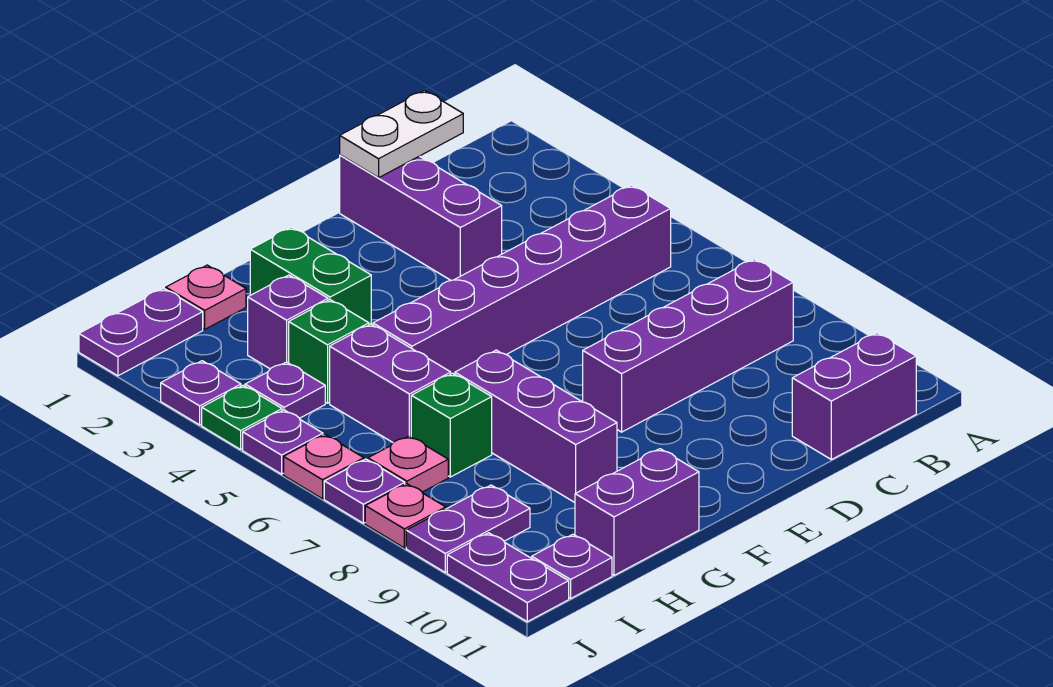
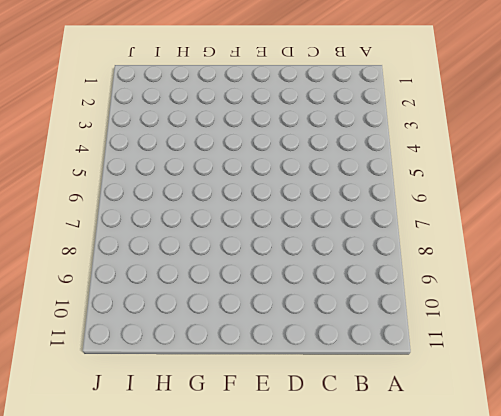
none -> purple brick B5:G5 level 1
none -> purple brick B8:E8 level 1
none -> purple brick B11:C11 level 1

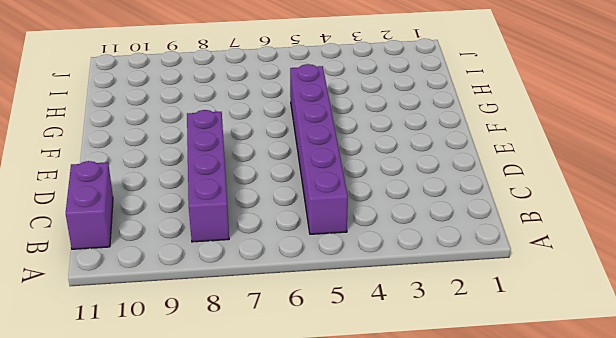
none -> purple brick D1:D3 level 1
none -> green brick G2:G3 level 1
none -> purple brick G7:G9 level 1

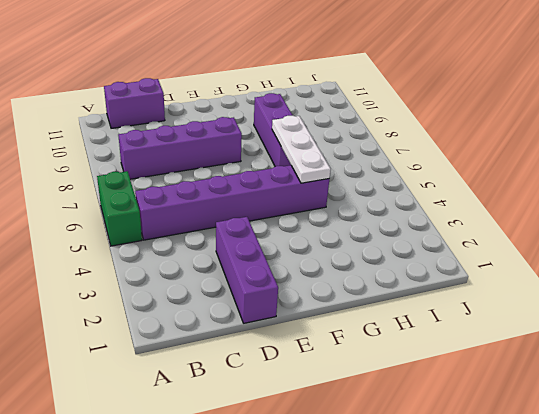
green brick A5:A6 level 1 -> green brick G2:G3 level 1
white plate G5:G7 level 2 -> none
none -> purple brick G11:H11 level 1
none -> pink plate H1 level 1
none -> purple brick H3 level 1

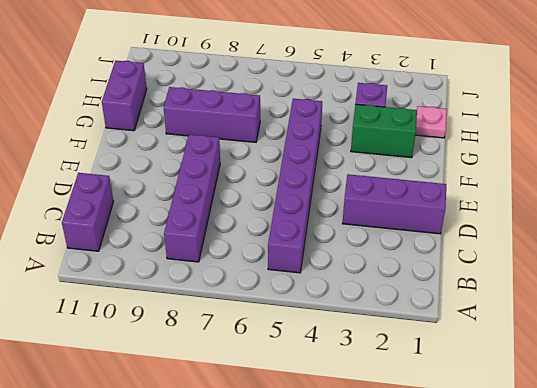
none -> green brick H4 level 1
none -> purple brick H5:H6 level 1
none -> green brick H7 level 1

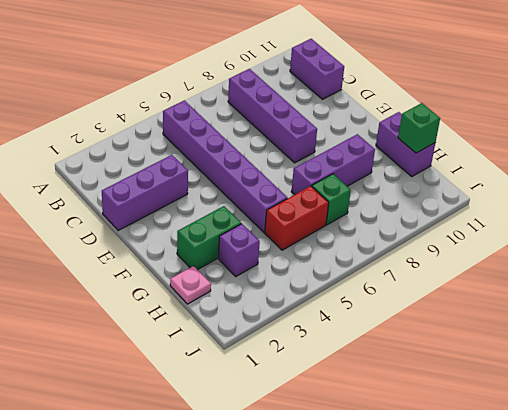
red brick H5:H6 level 1 -> purple brick H5:H6 level 1
green brick H11 level 2 -> green brick H4 level 1
none -> purple plate I1:J1 level 1
none -> purple plate I4 level 1
none -> pink plate I7 level 1

